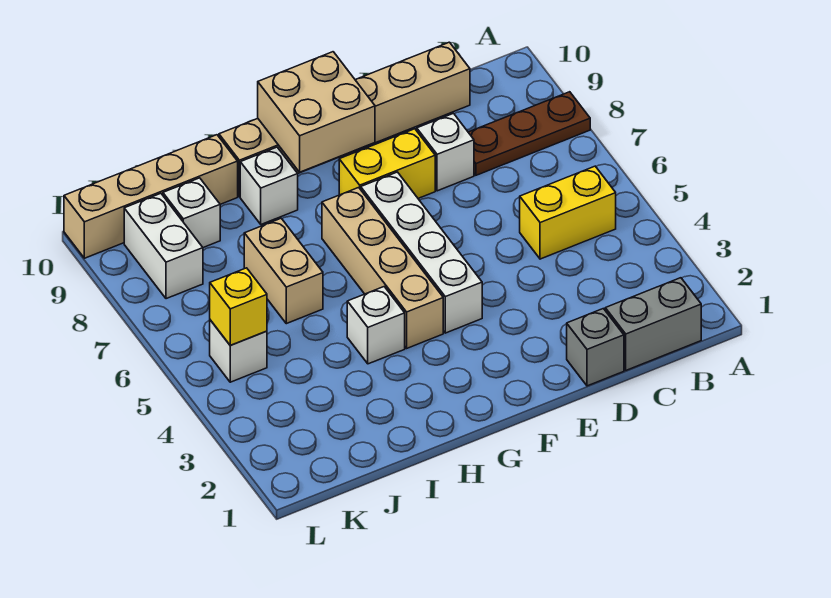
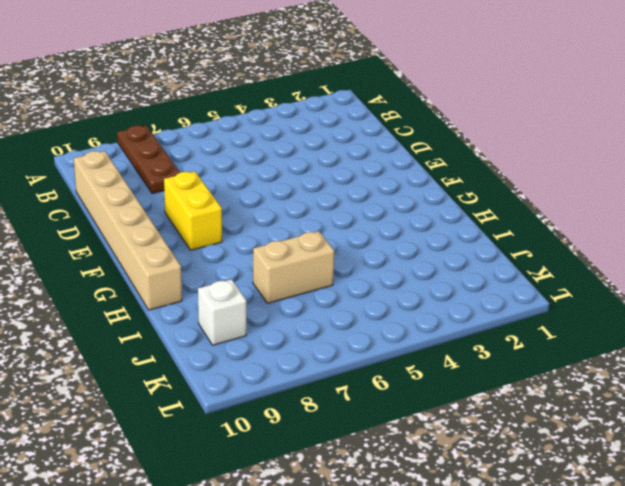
none -> grey brick B1:C1 level 1
none -> yellow brick B5:C5 level 1
none -> grey brick D1 level 1

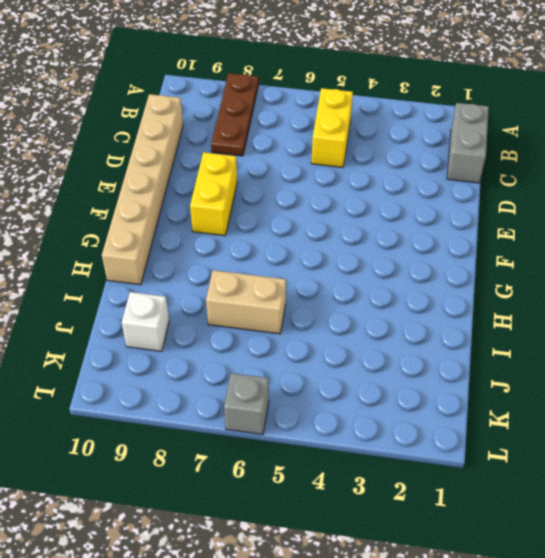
grey brick L6 level 1 -> grey brick D1 level 1
none -> white brick D8 level 1
none -> white brick F4:F7 level 1
none -> tan brick G4:G7 level 1

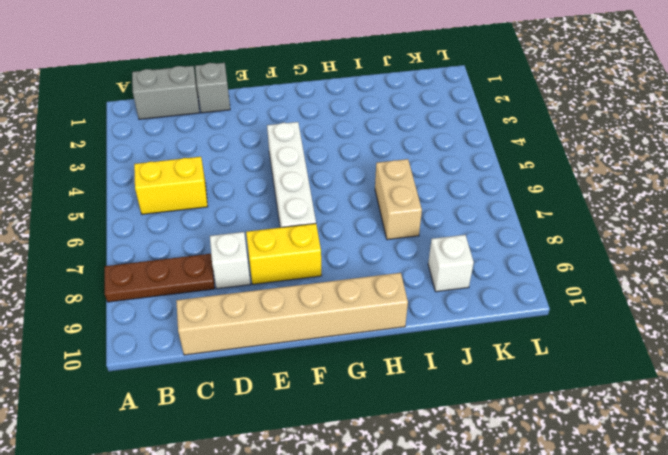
none -> tan brick G4:G7 level 1
none -> white brick H4 level 1
none -> white brick H9 level 1

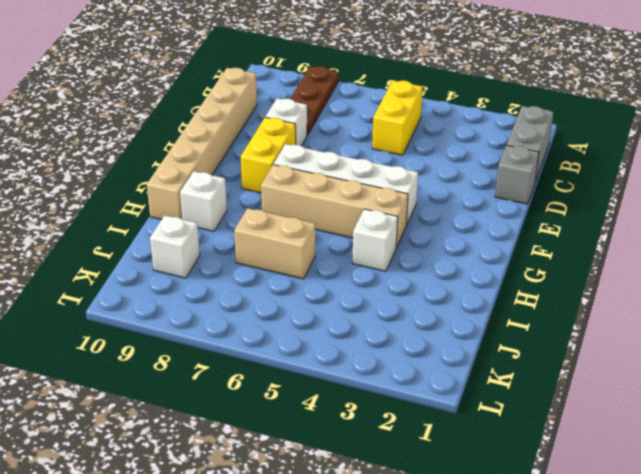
none -> tan brick I10:L10 level 1
none -> white brick K5 level 1
none -> white brick K8:K9 level 1

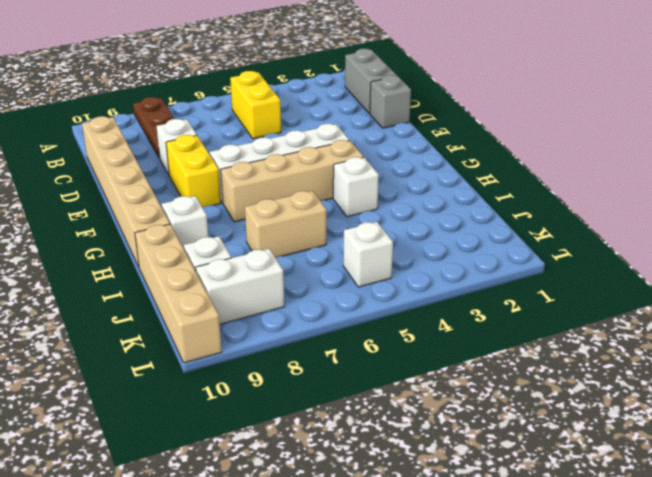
none -> tan brick F9:G10 level 2
none -> yellow brick K5 level 2

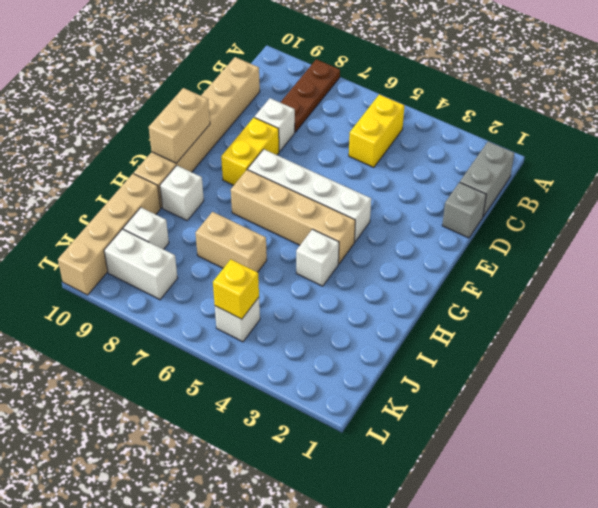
tan brick F10:G10 level 2 -> tan brick F9:G10 level 2

